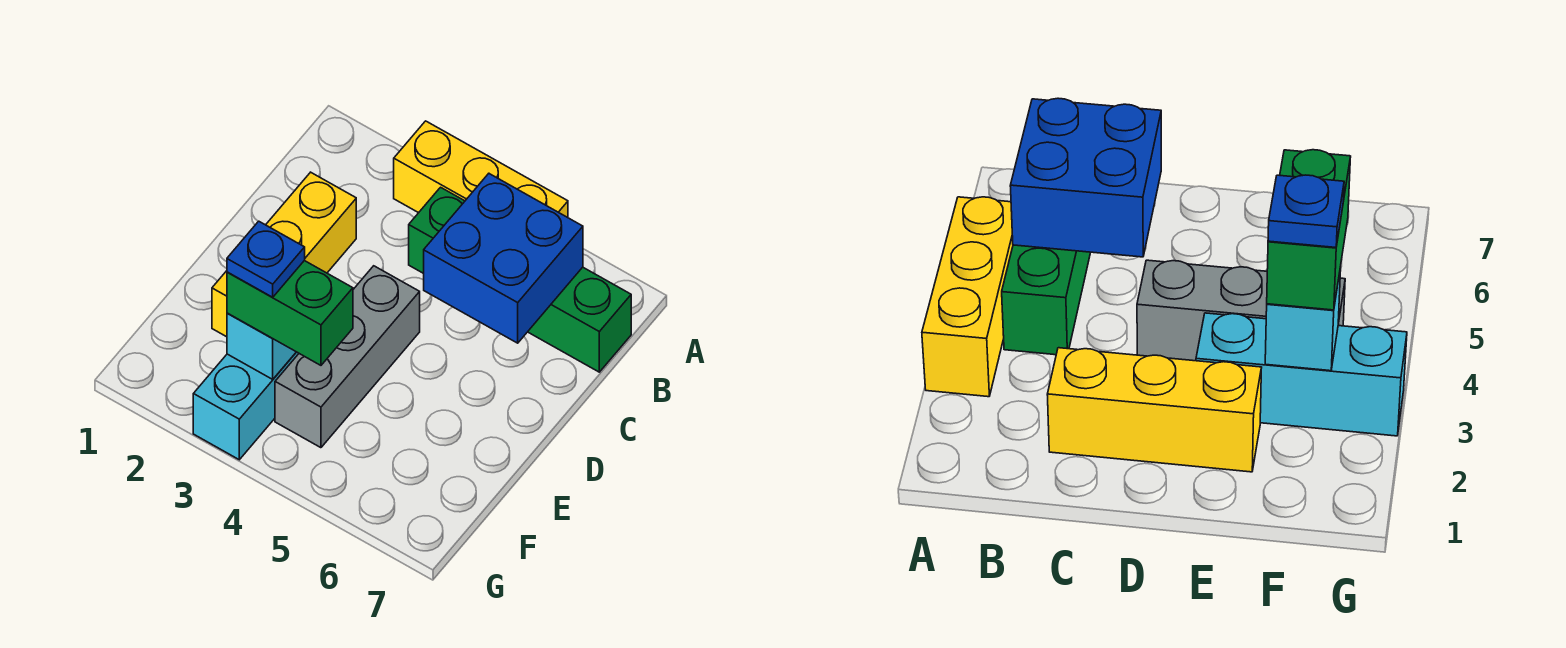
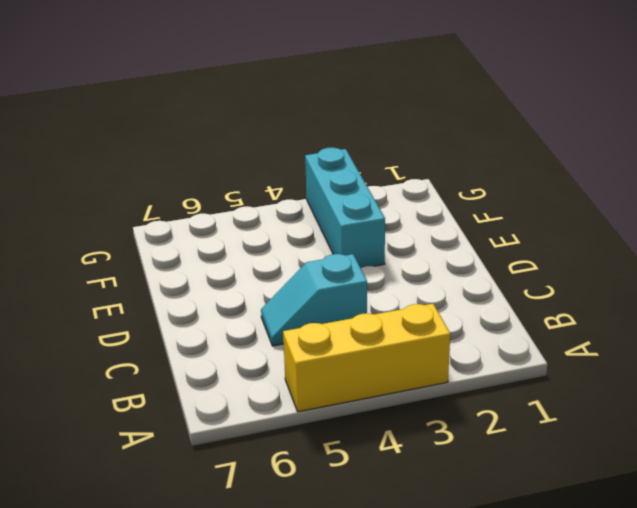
cyan slope C4:C5 level 1 top 4 -> none
none -> green brick B4:B7 level 1
none -> yellow brick C2:E2 level 1

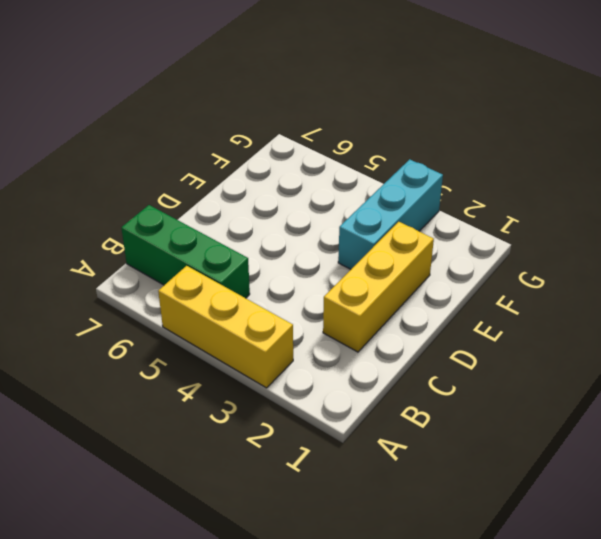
green brick B5:B7 level 1 -> green brick B4:B7 level 1
none -> grey brick D4:F4 level 1
none -> blue brick B5:C6 level 2

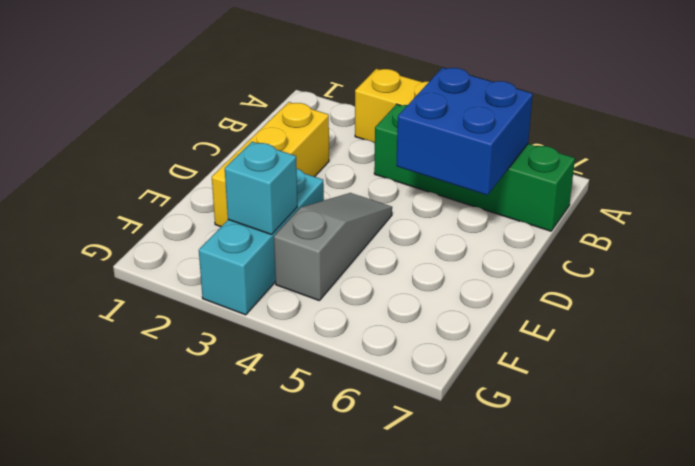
grey slope D4:F4 level 1 top F -> grey brick D4:F4 level 1
none -> green brick F3:F4 level 3
none -> blue plate F3 level 4

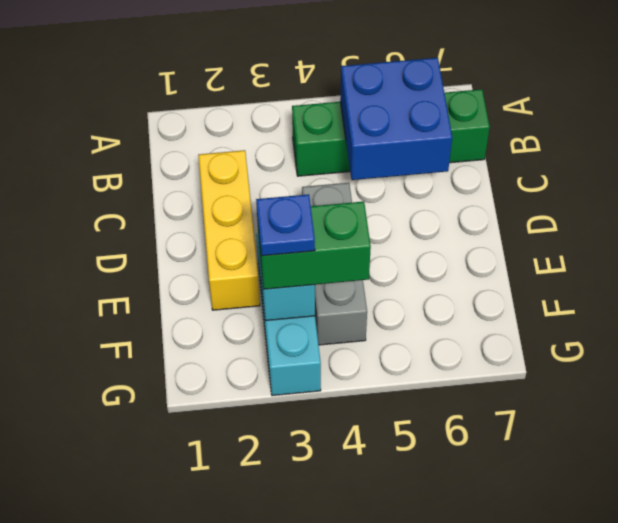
none -> yellow brick A3:A5 level 1

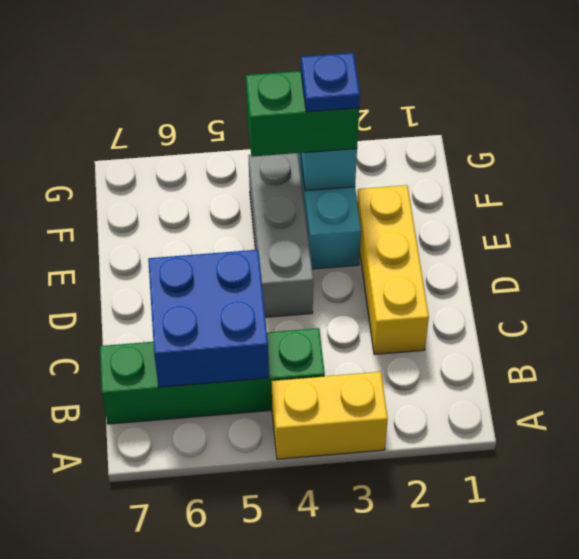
yellow brick A3:A4 level 1 -> yellow brick A3:A5 level 1

